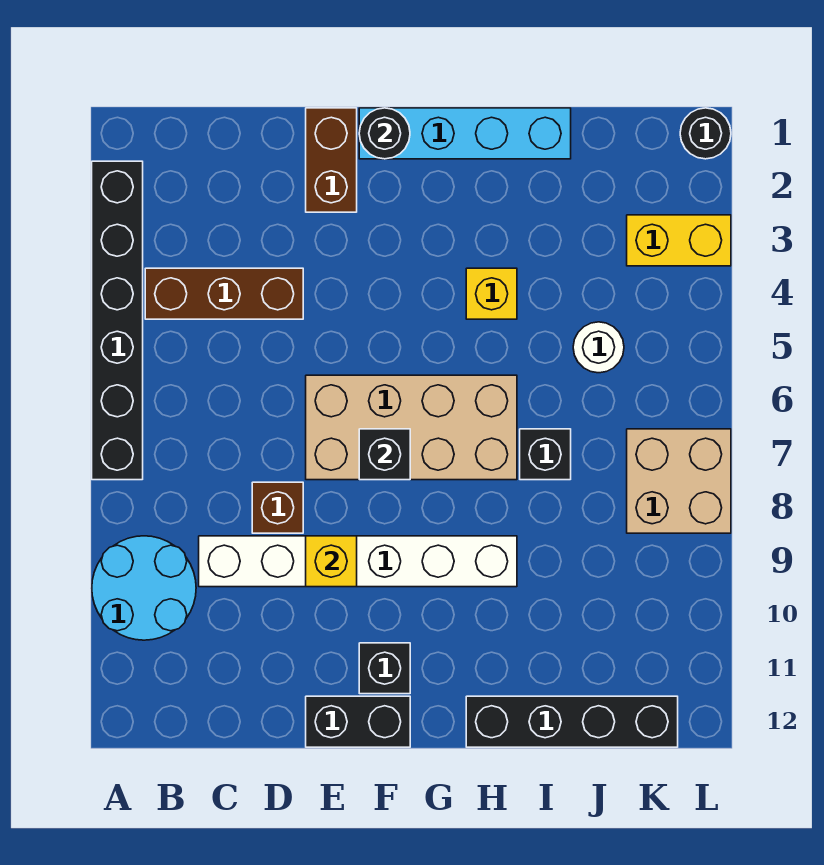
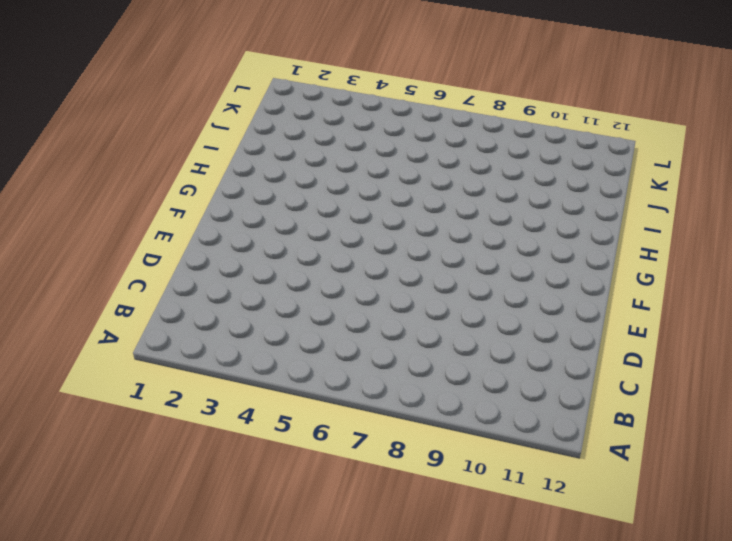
none -> black brick A2:A7 level 1
none -> cyan round brick A9:B10 level 1
none -> brown brick B4:D4 level 1

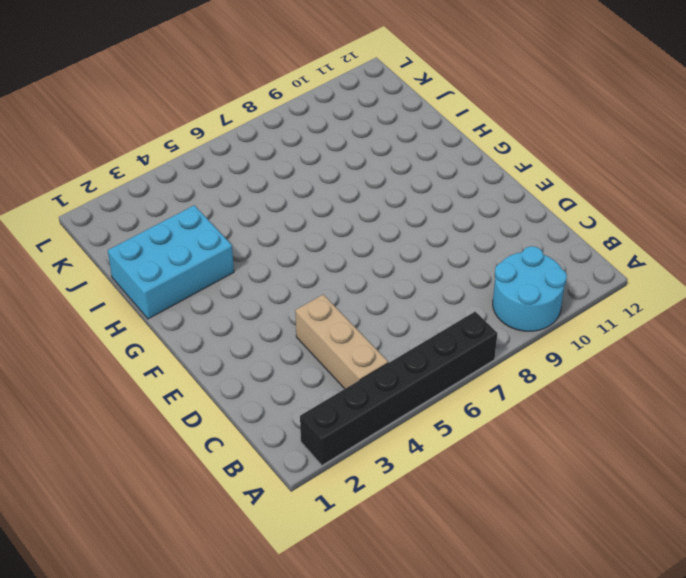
tan brick B4:D4 level 1 -> brown brick B4:D4 level 1
cyan brick H1:I3 level 1 -> cyan brick F1:I1 level 1
none -> white brick C9:H9 level 1
none -> brown brick D8 level 1
none -> brown brick E1:E2 level 1

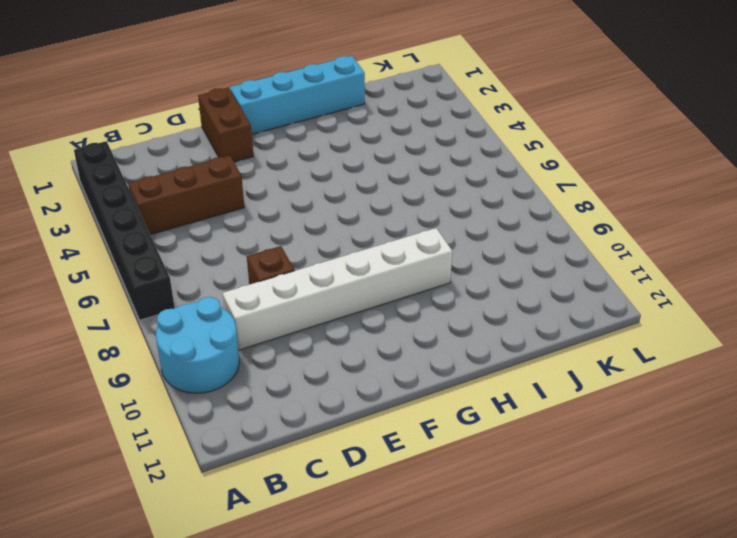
none -> tan brick E6:H7 level 1
none -> black brick E12:F12 level 1
none -> black brick F11 level 1

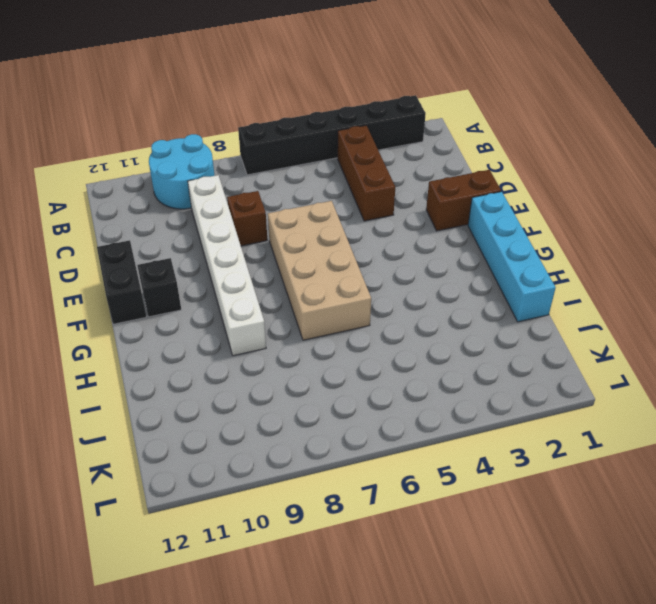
none -> yellow brick H4 level 1
none -> black brick H12:K12 level 1
none -> black brick I7 level 1

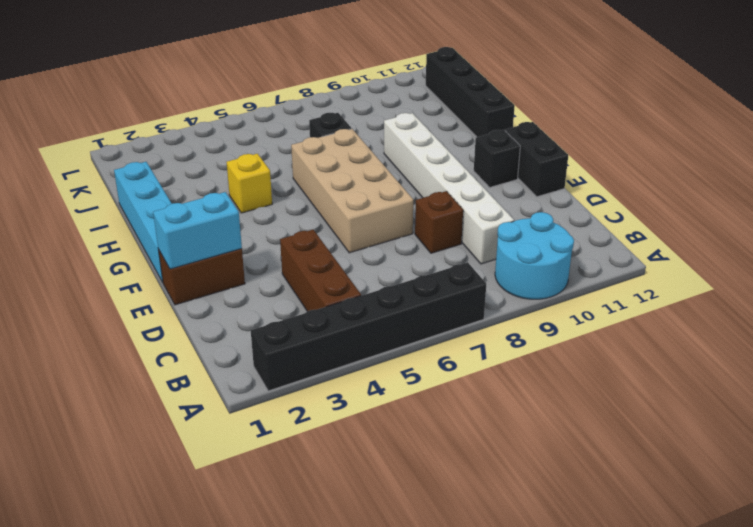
cyan brick E1:E2 level 2 -> none
none -> white round brick J5 level 1
none -> yellow brick K3:L3 level 1
none -> tan brick K7:L8 level 1

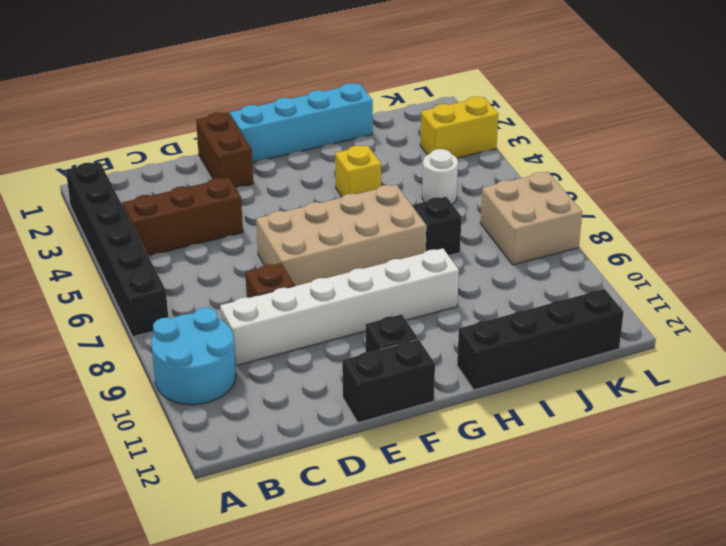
none -> black round brick L1 level 1
none -> yellow brick E9 level 2
none -> black round brick F1 level 2

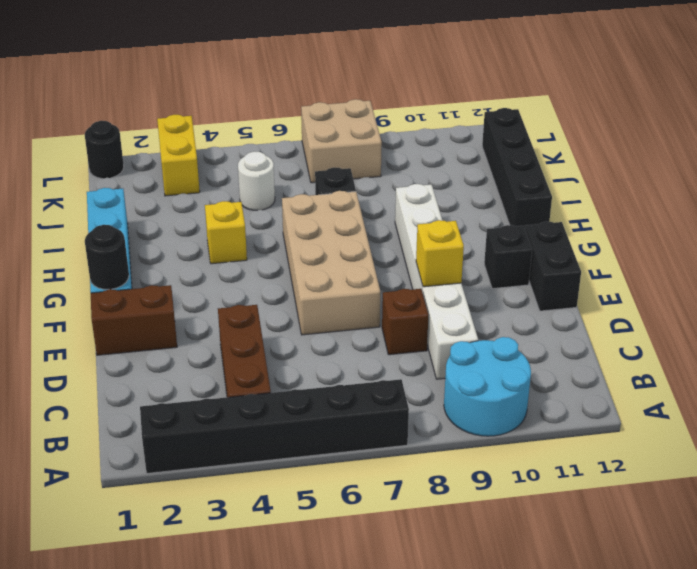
none -> black brick F7 level 2

